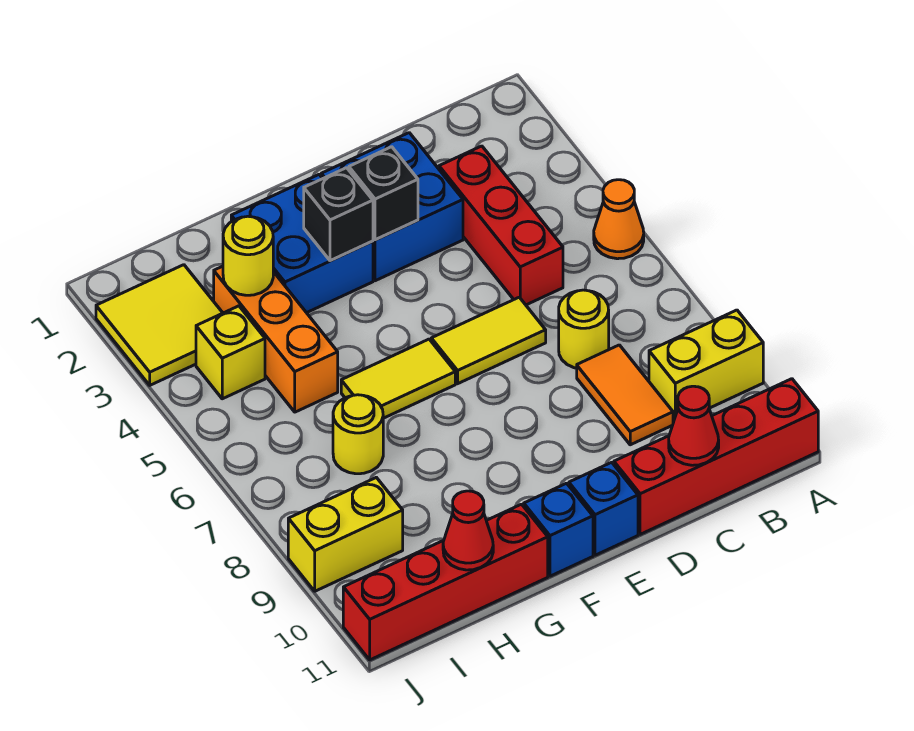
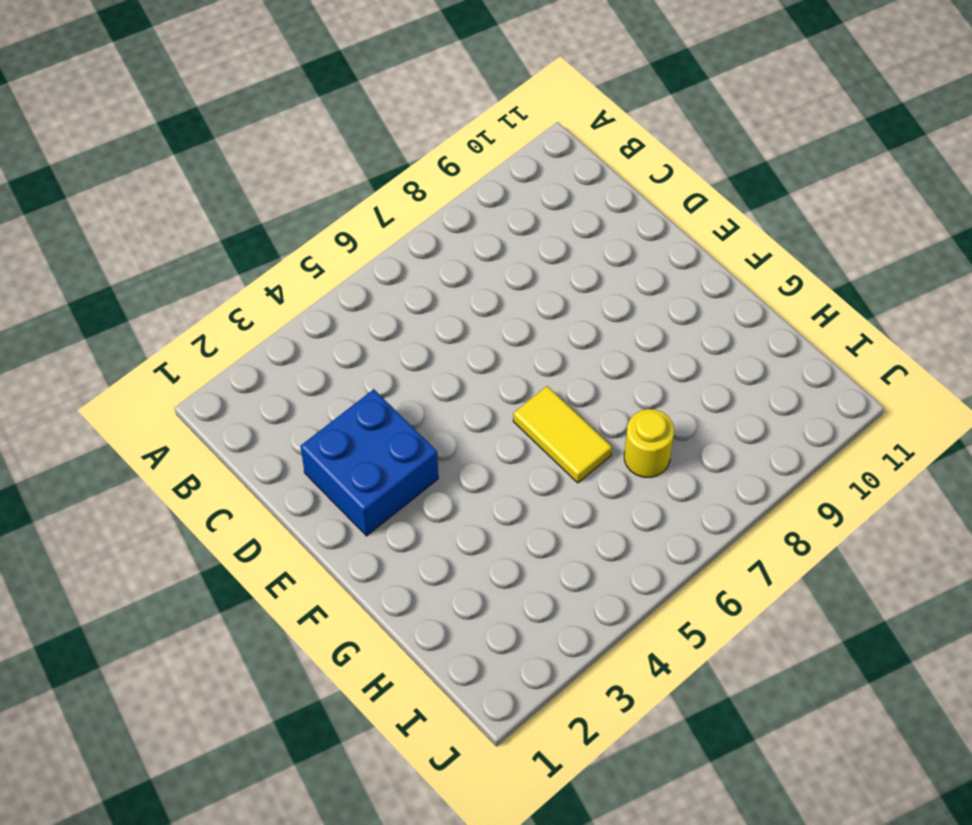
none -> orange cone A5 level 1
none -> yellow brick A9:B9 level 1
none -> red brick A11:D11 level 1

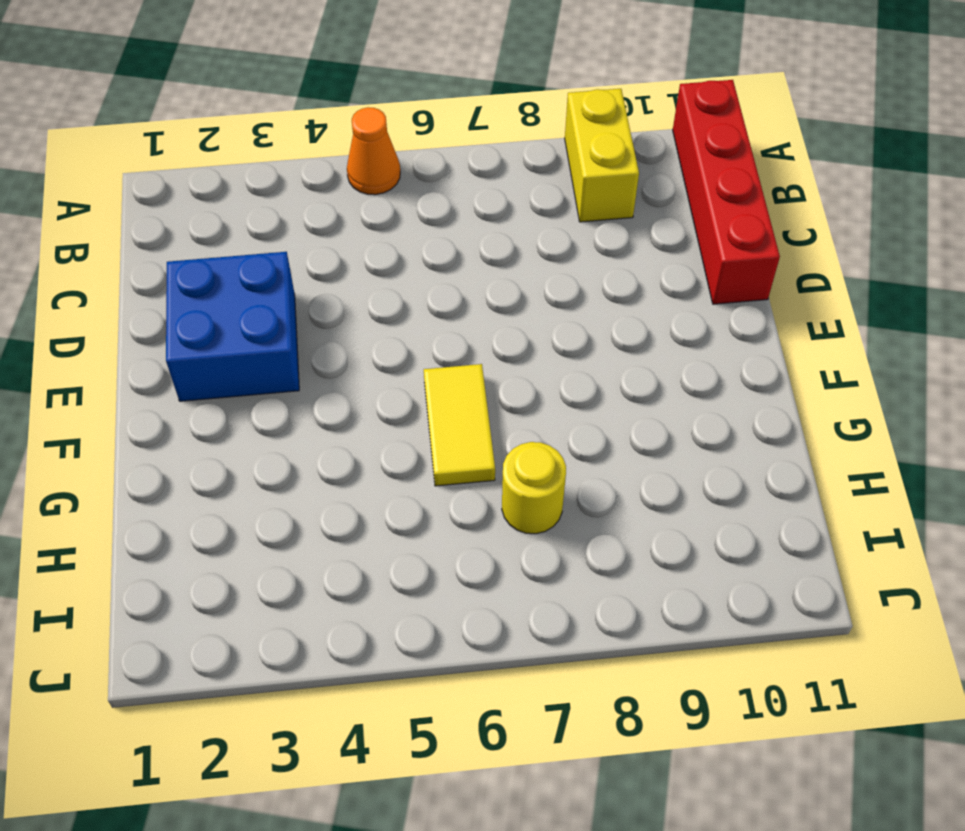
none -> red brick C3:C5 level 1
none -> yellow round brick C7 level 1
none -> orange tile C8:C9 level 1

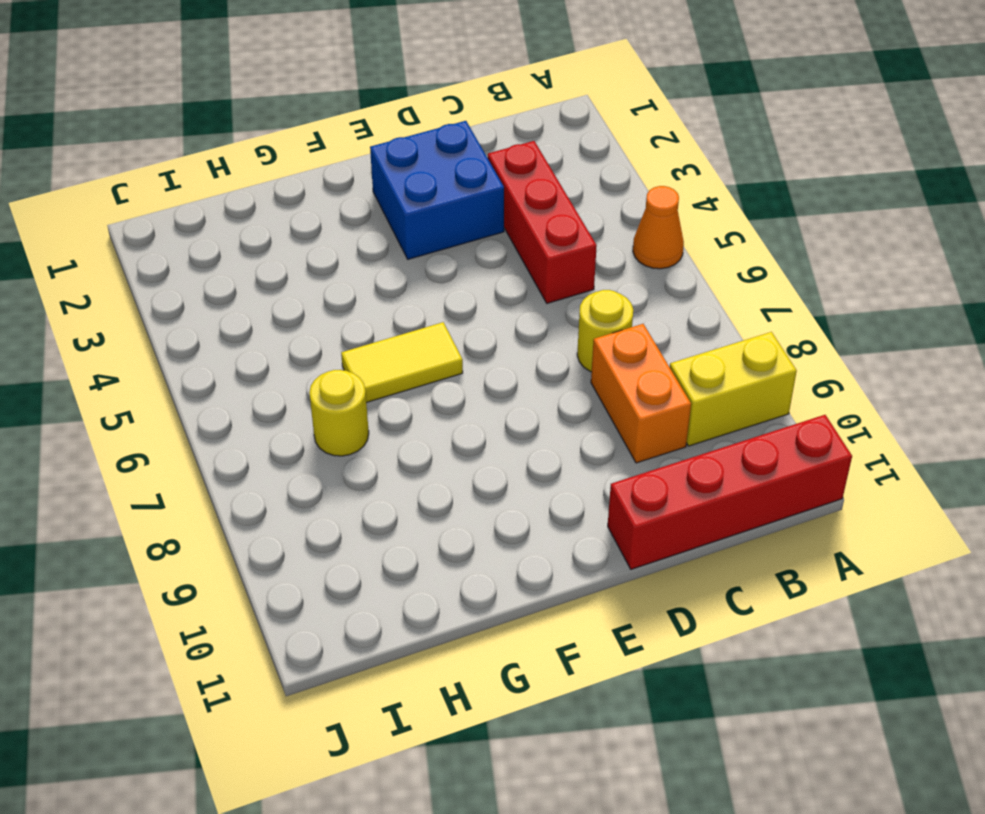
orange brick C8:C9 level 1 -> orange tile C8:C9 level 1
none -> yellow tile D6:E6 level 1
none -> blue brick E11 level 1
none -> blue brick F2:G3 level 1

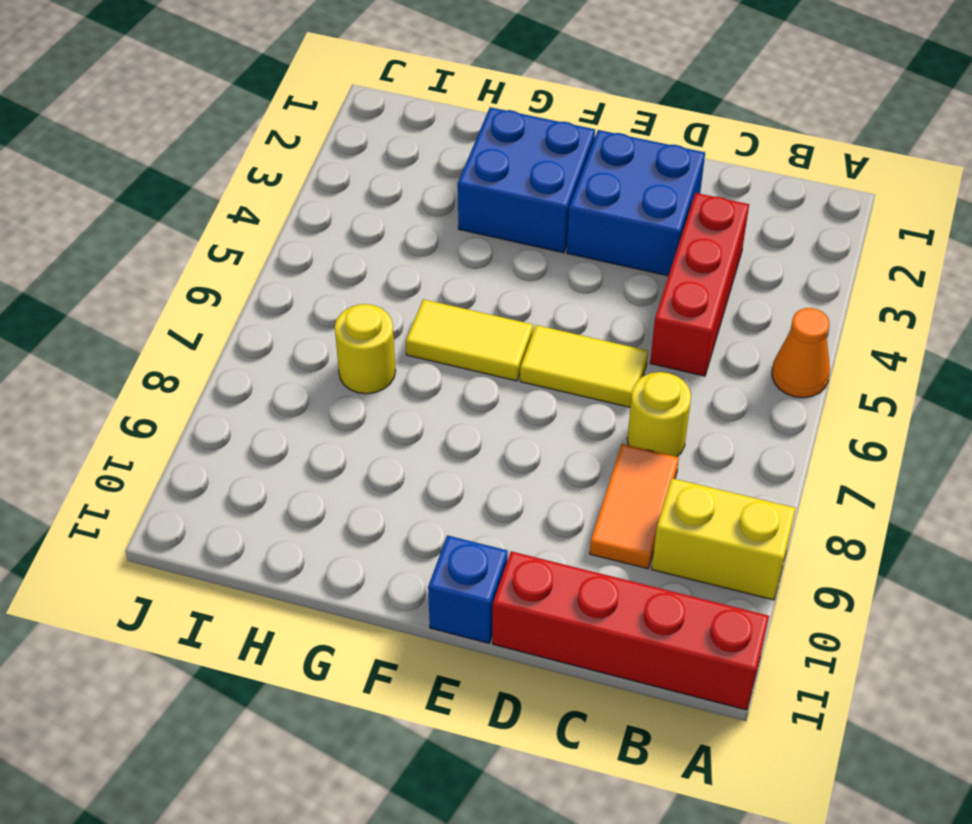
none -> blue brick F11 level 1
none -> red brick G11:J11 level 1
none -> orange brick H3:H5 level 1

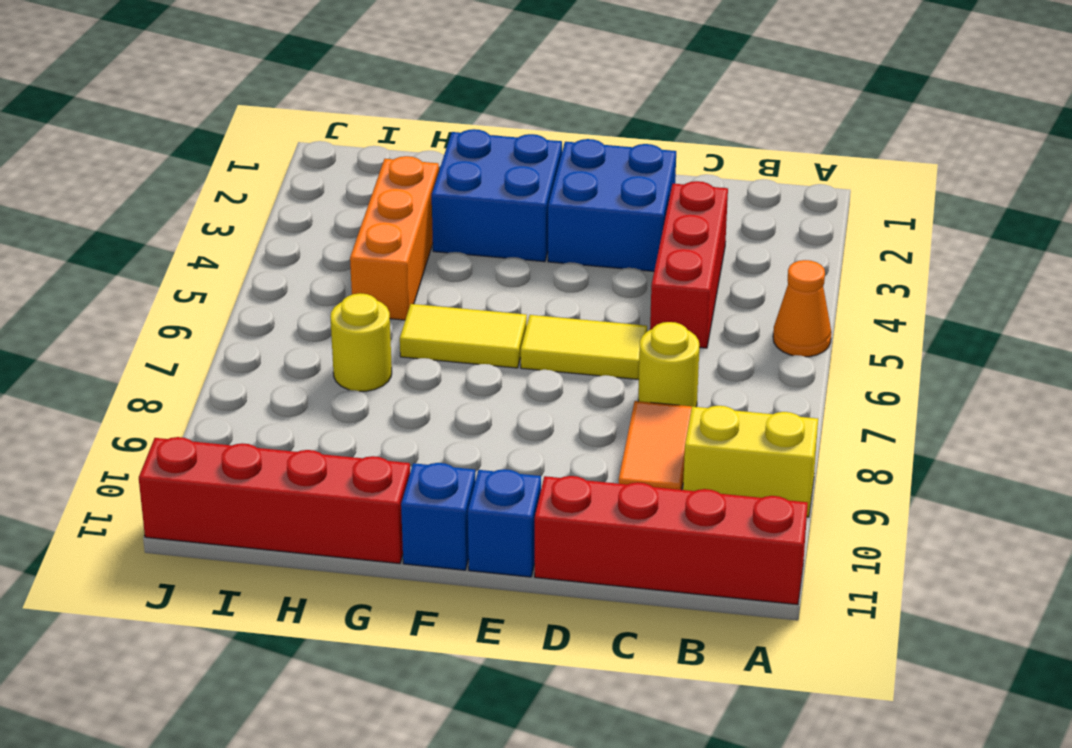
none -> yellow tile I2:J3 level 1
none -> yellow brick I4 level 1
none -> yellow brick I9:J9 level 1

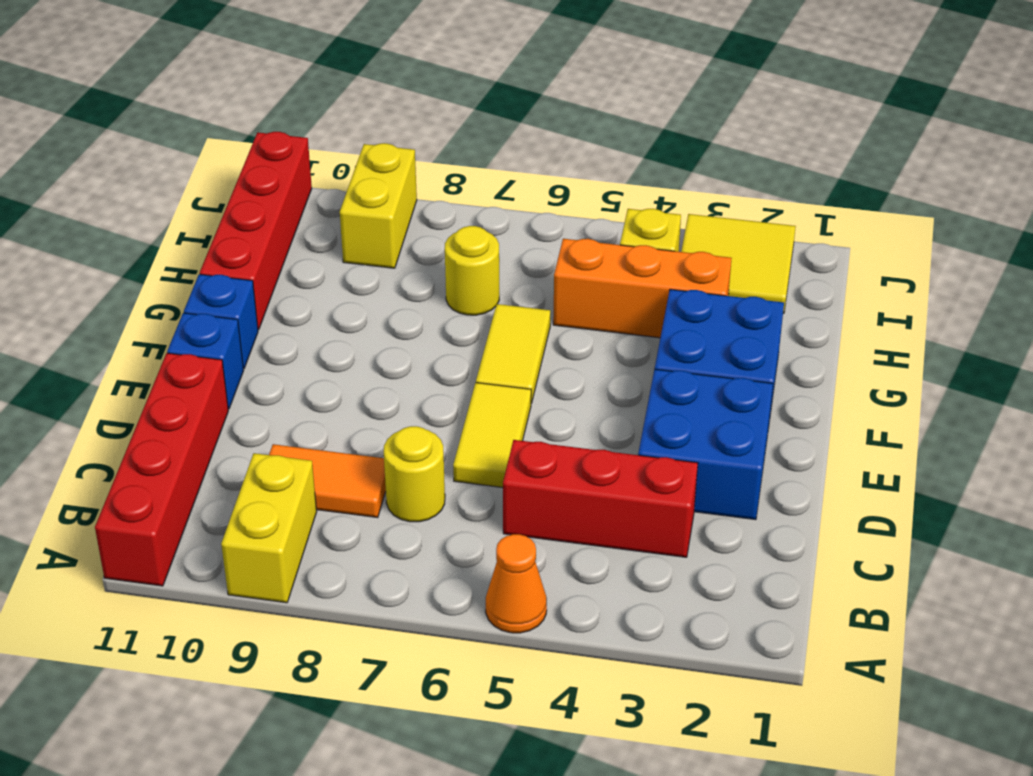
none -> red cone C11 level 2
none -> black brick E3 level 2
none -> black brick F3 level 2

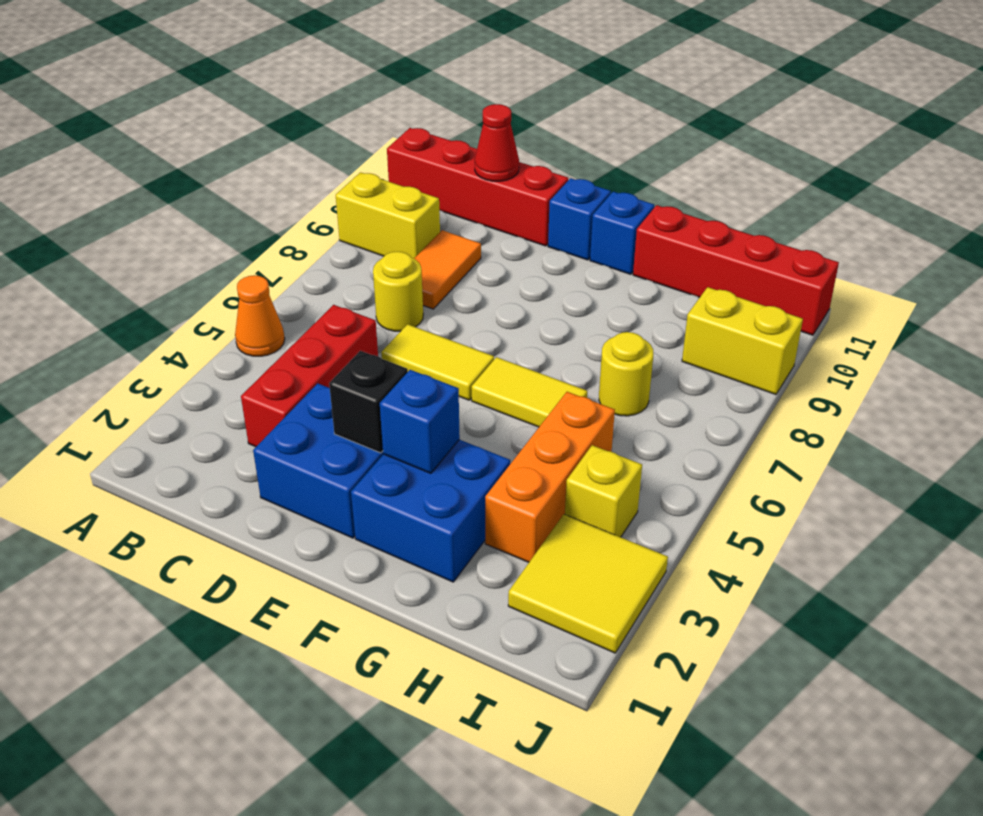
blue brick F3 level 2 -> black brick F3 level 2
none -> yellow round brick H3 level 2
none -> red cone H11 level 2

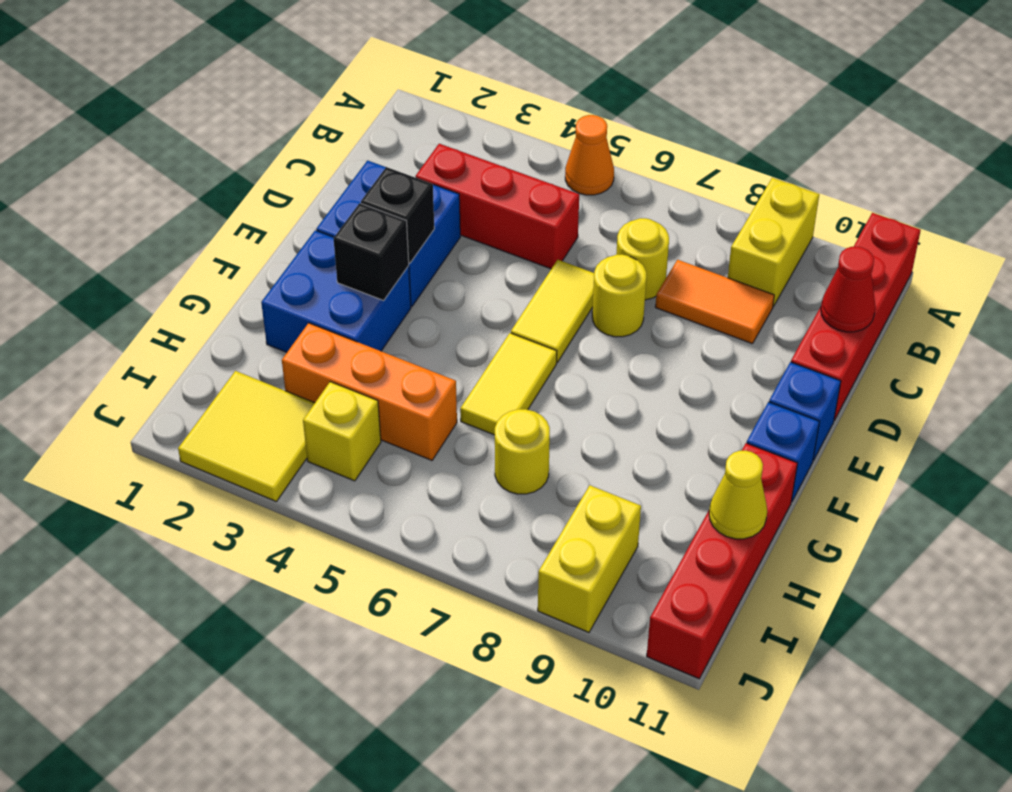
yellow round brick D7 level 1 -> yellow round brick H3 level 2
yellow cone H11 level 2 -> red cone H11 level 2

